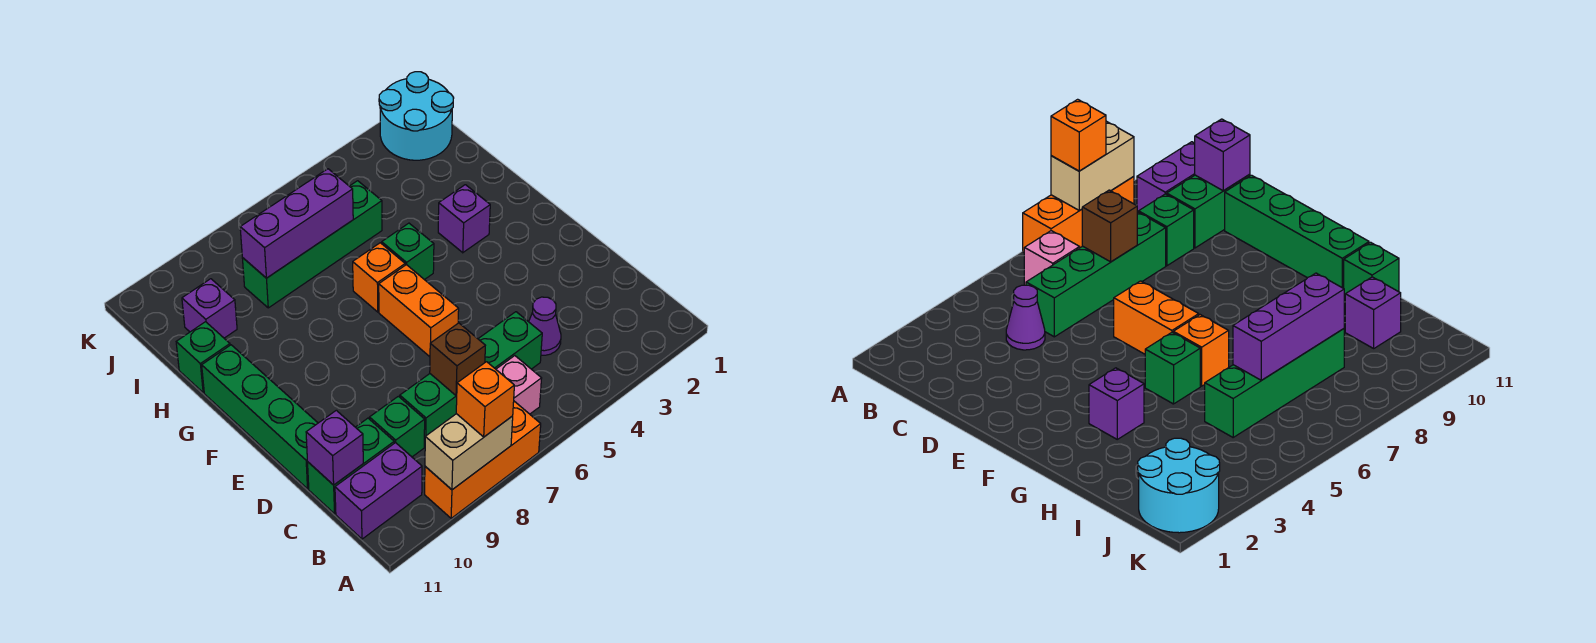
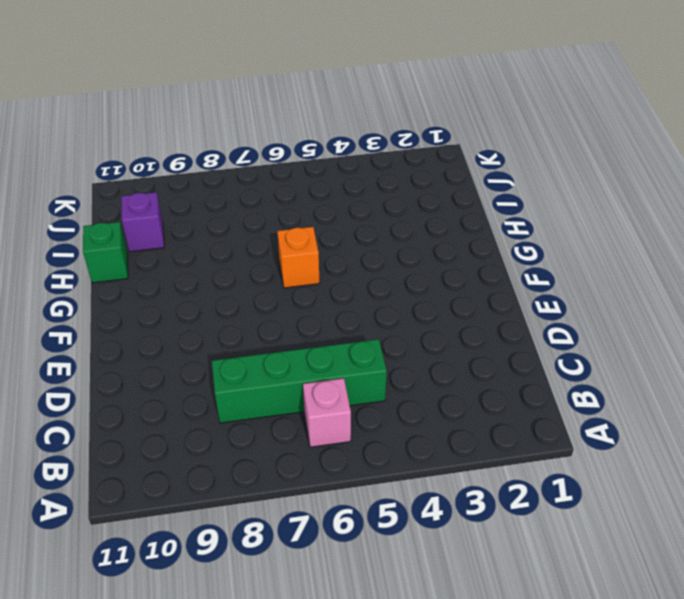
none -> orange brick A7:A9 level 1
none -> purple brick B10:B11 level 1
none -> purple cone C4 level 1

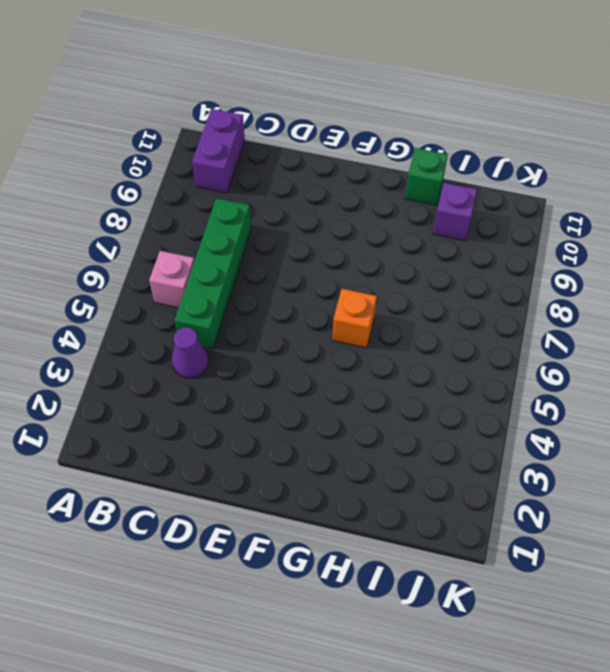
none -> orange brick A7:A9 level 1
none -> green brick C9 level 1
none -> green brick C10:C11 level 1

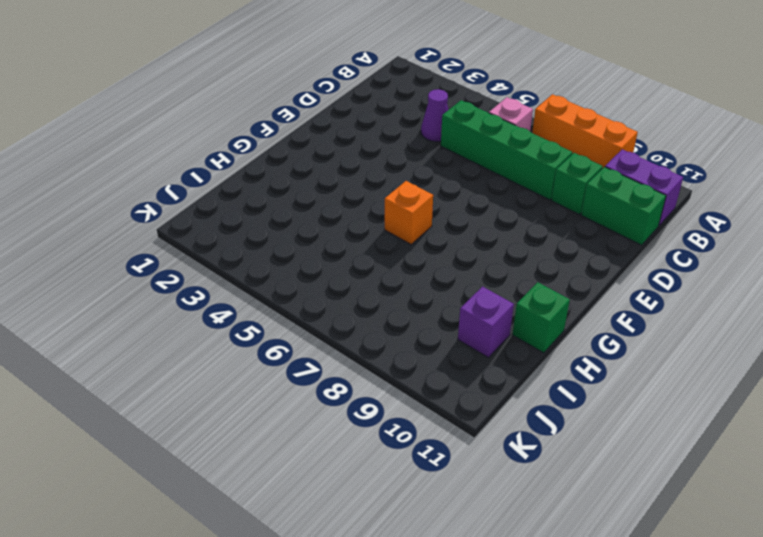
none -> green brick D11:G11 level 1
none -> orange brick E6:F6 level 1
none -> purple brick G3 level 1

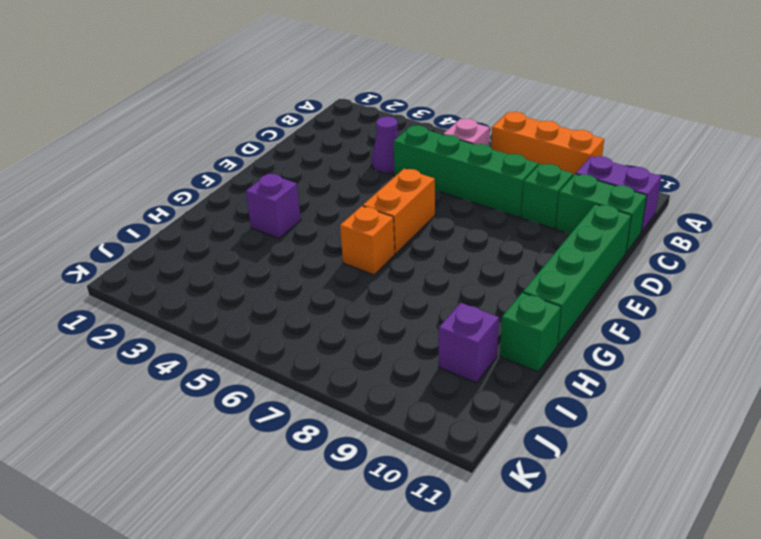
none -> green brick G5 level 1
none -> green brick I5:I8 level 1
none -> cyan round brick J1:K2 level 1

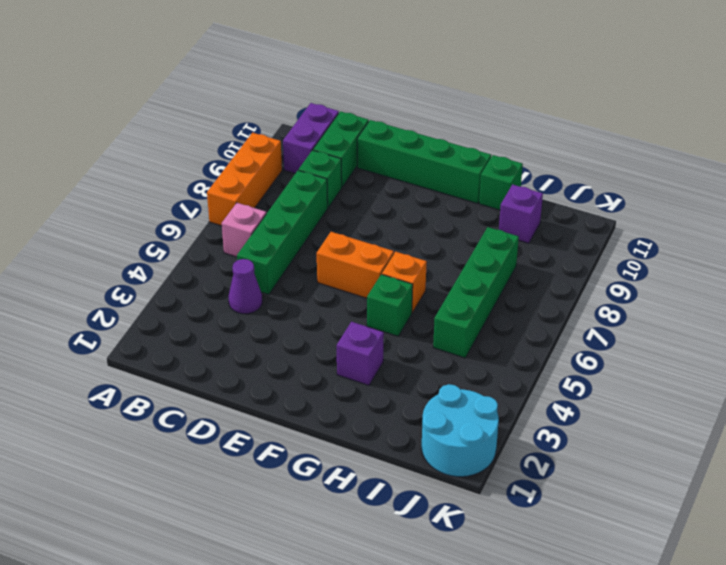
none -> tan brick A8:A9 level 2
none -> brown brick C7 level 2
none -> purple brick C11 level 2

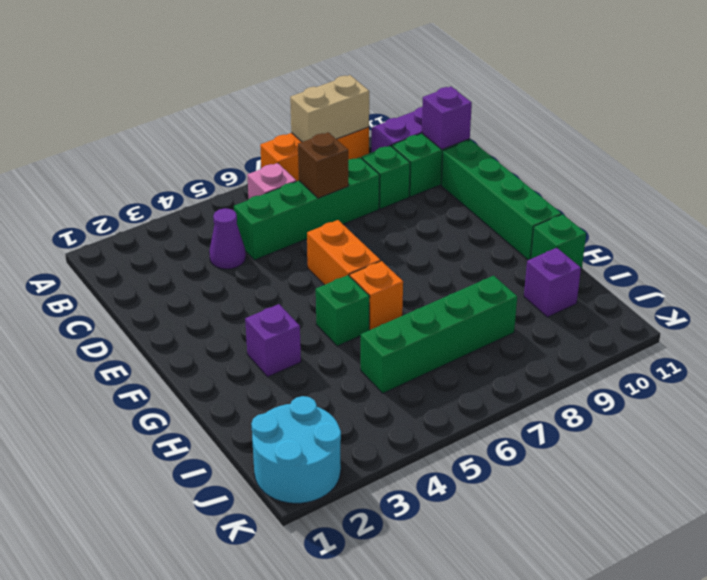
none -> purple brick I6:I8 level 2
none -> orange brick A8 level 3

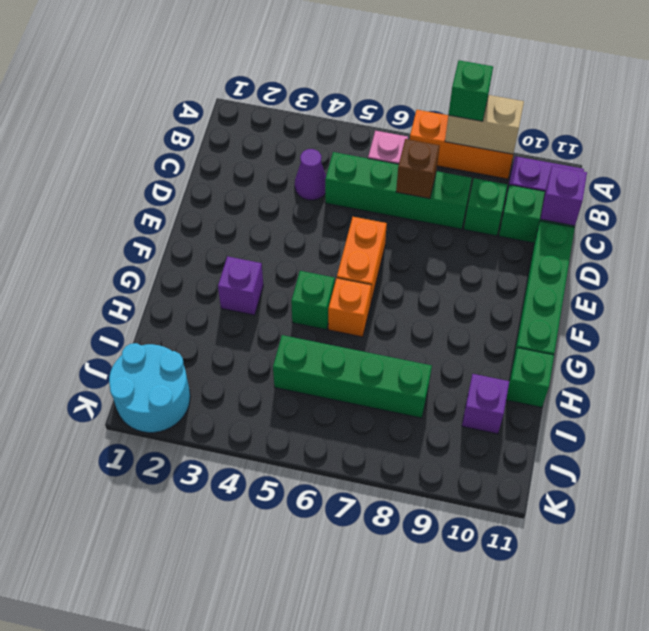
green brick A8 level 3 -> orange brick A8 level 3
none -> purple brick I6:I8 level 2

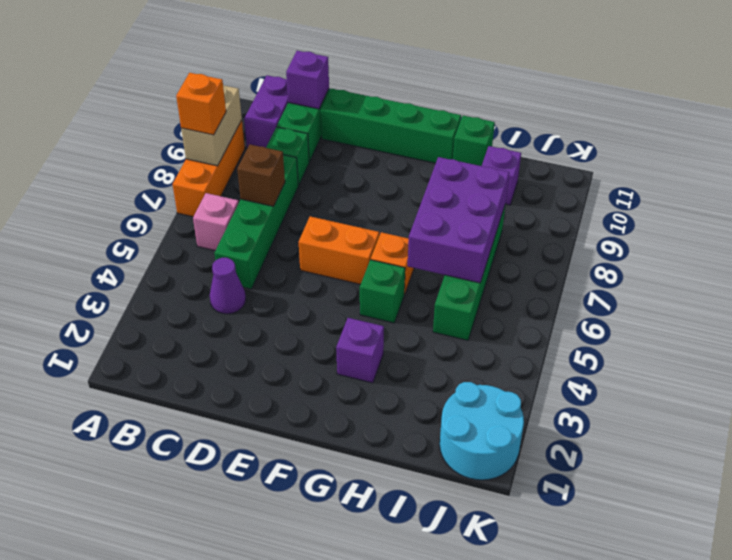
purple brick H6:I8 level 2 -> purple brick I6:I8 level 2

